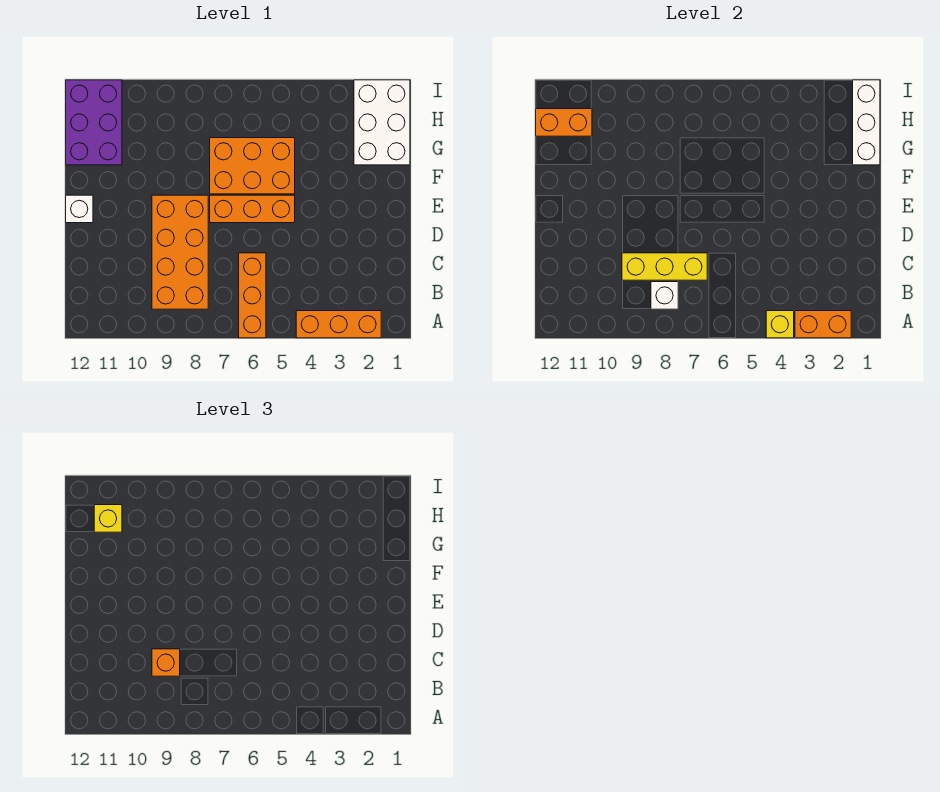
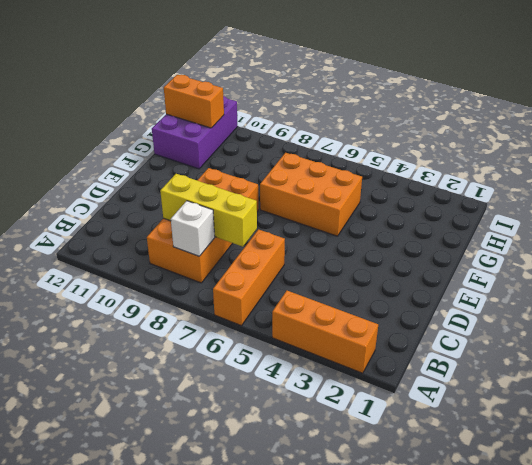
none -> orange brick E5:E7 level 1
none -> white brick E12 level 1
none -> white brick G1:I2 level 1

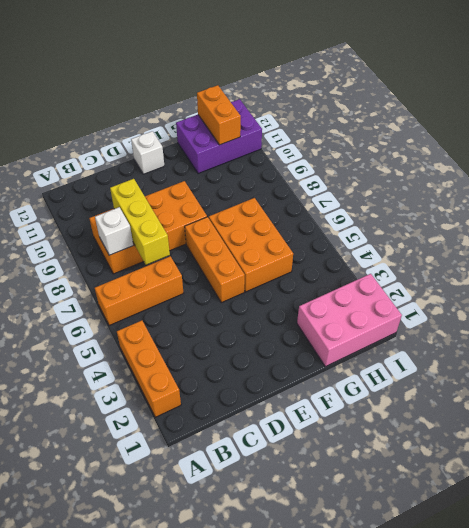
pink brick G1:I2 level 1 -> white brick G1:I2 level 1
none -> orange brick A2:A3 level 2
none -> yellow brick A4 level 2
none -> white brick G1:I1 level 2

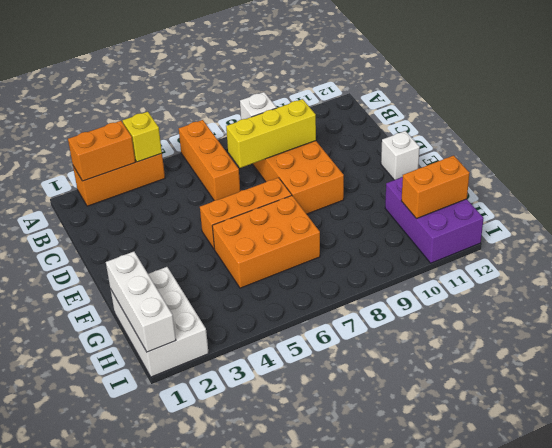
none -> orange brick C9 level 3
none -> yellow brick H11 level 3

